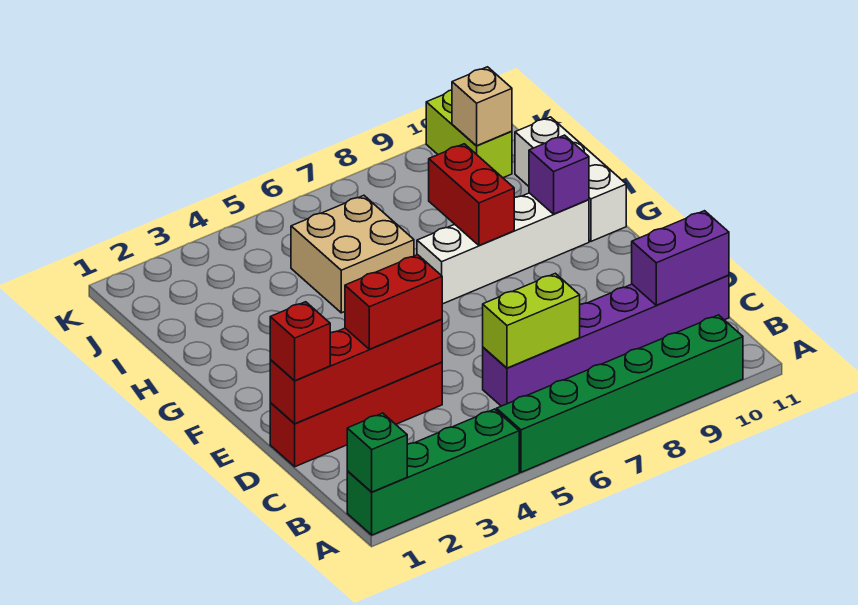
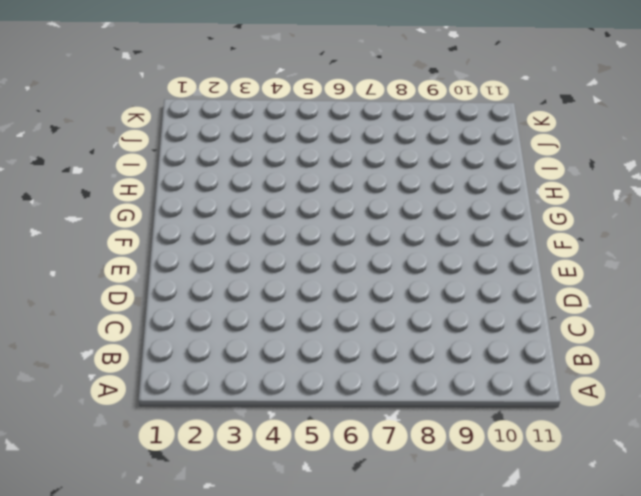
none -> green brick A1:A4 level 1
none -> green brick A5:A10 level 1
none -> purple brick C6:C11 level 1

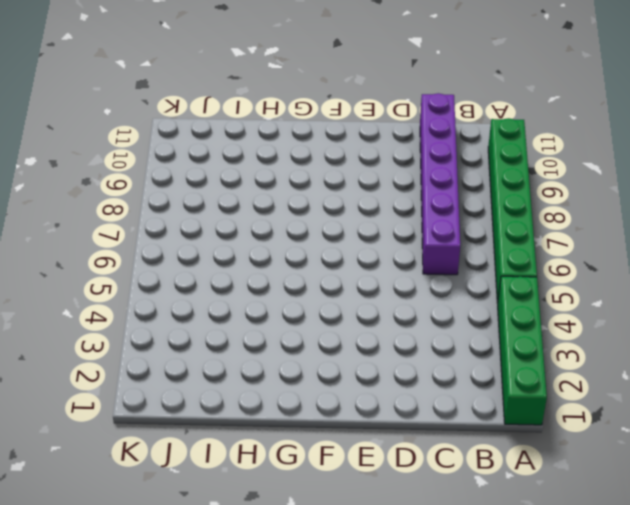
none -> red brick D1:D4 level 1
none -> white brick G7:G10 level 1
none -> white brick G11:I11 level 1

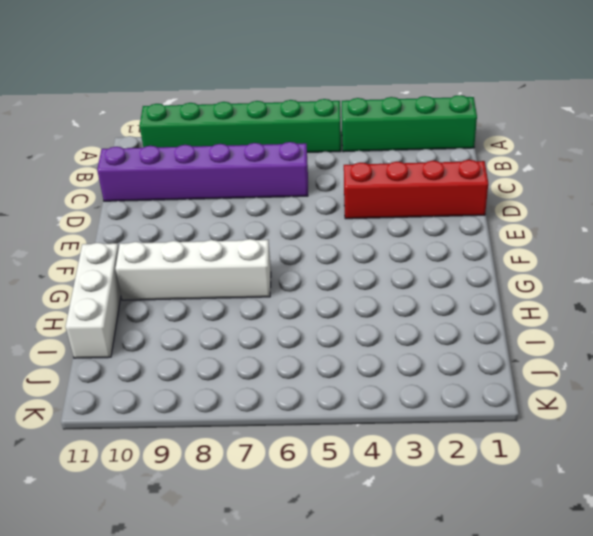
none -> tan brick H5:I6 level 1
none -> lime brick J10:K10 level 1
none -> green brick A1 level 2

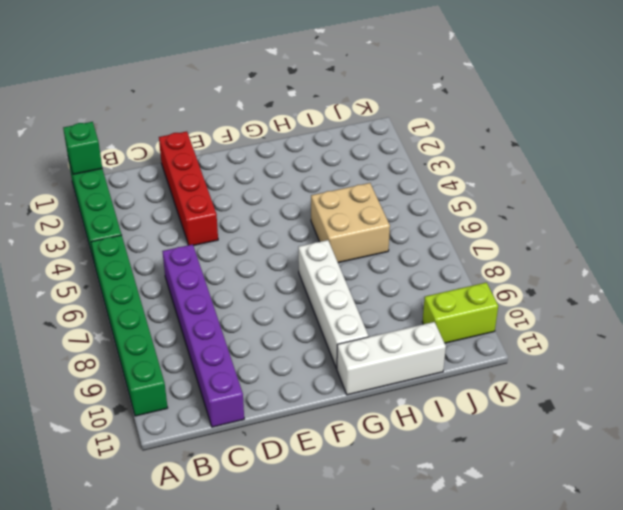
none -> lime brick C6:C7 level 2
none -> purple brick C10:C11 level 2
none -> red brick D1:D4 level 2

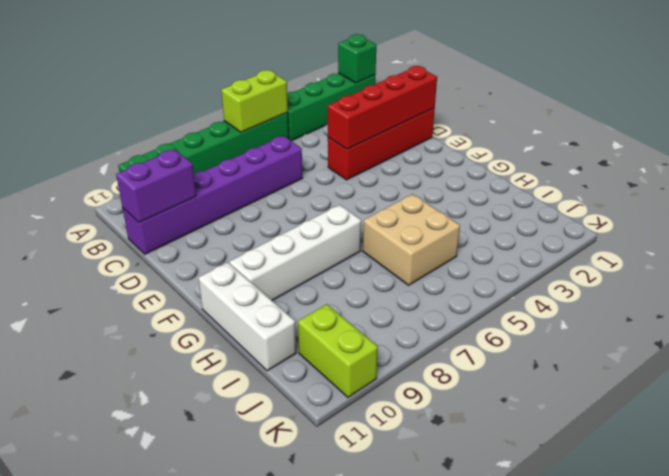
lime brick A5:A6 level 2 -> lime brick C6:C7 level 2
none -> red brick G8:H8 level 2
none -> purple brick G10 level 2
none -> tan brick J10 level 2

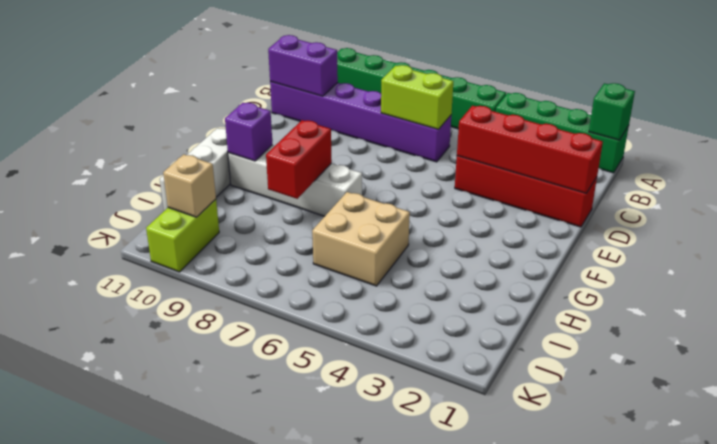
none -> red brick D1 level 3
none -> red brick D3:D4 level 3

